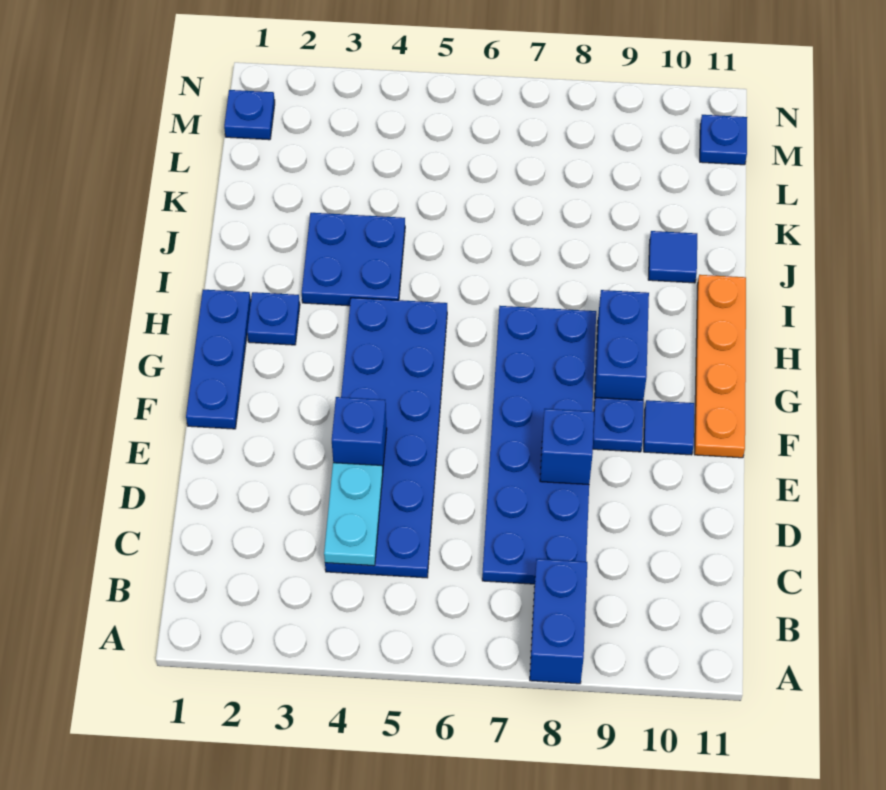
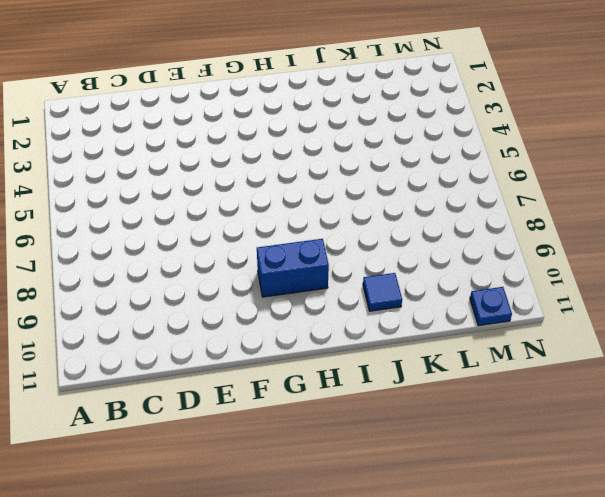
none -> blue brick A8:B8 level 1
none -> blue plate C4:H5 level 1
none -> blue plate C7:H8 level 1

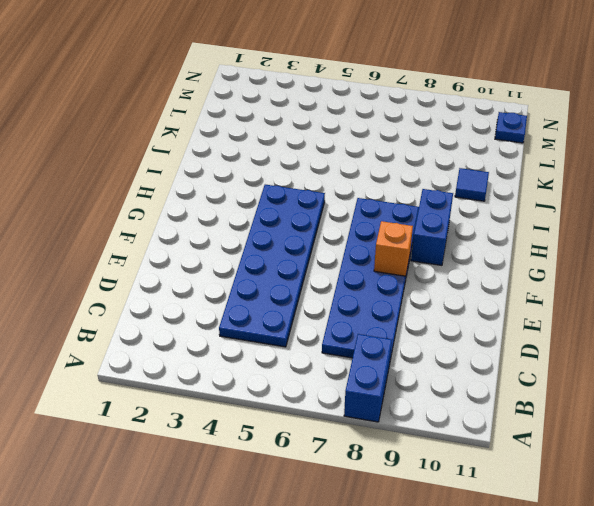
orange brick F8 level 2 -> none
none -> blue plate F1:H1 level 1
none -> blue plate F9 level 1
none -> blue tile F10 level 1

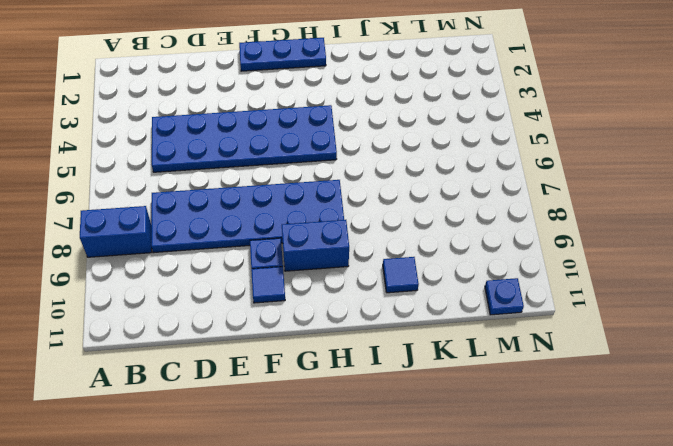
none -> orange plate F11:I11 level 1
none -> blue plate H2 level 1
none -> blue plate I3:J4 level 1

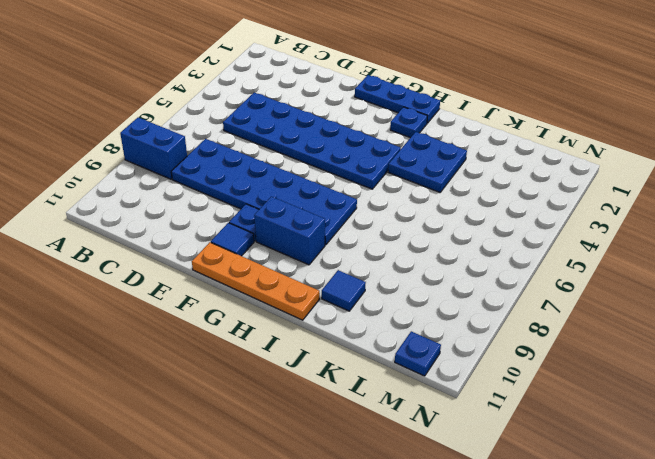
none -> blue plate M1 level 1
none -> cyan plate C4:D4 level 2
none -> blue brick E4 level 2

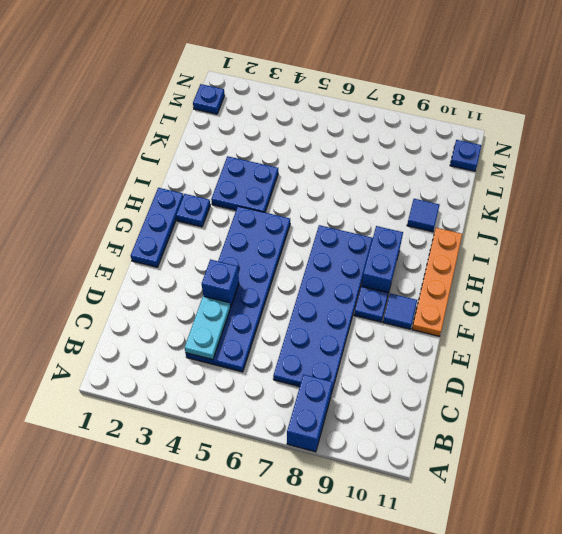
none -> blue brick E8 level 2

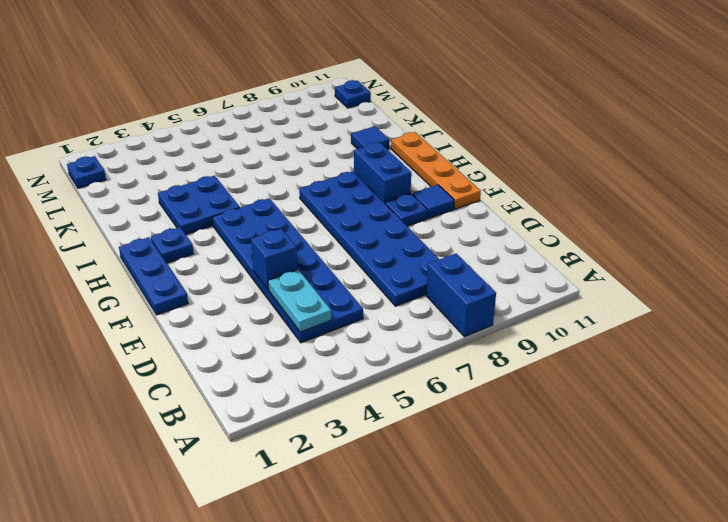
none -> blue brick E8 level 2

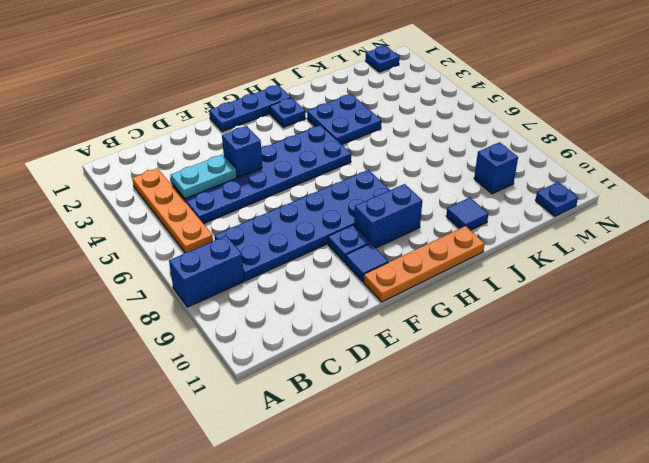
orange plate B3:B6 level 1 -> none
blue brick L9 level 1 -> blue brick E8 level 2

